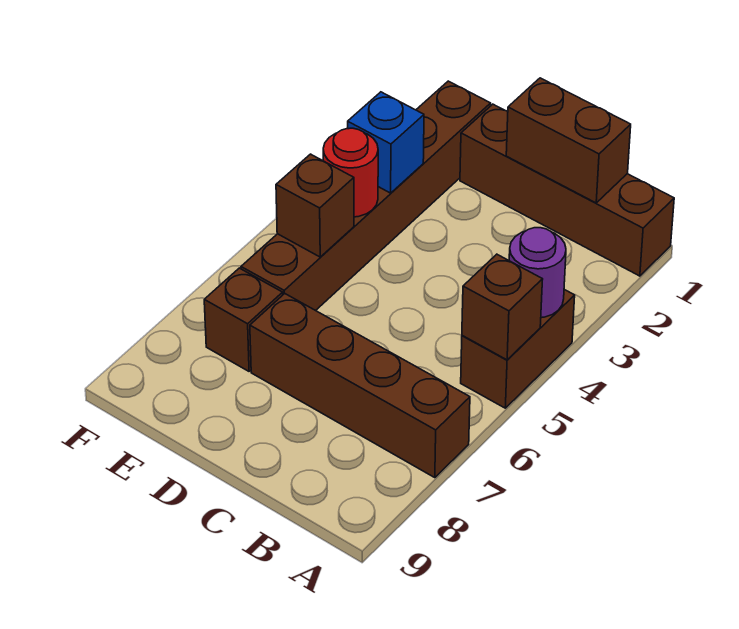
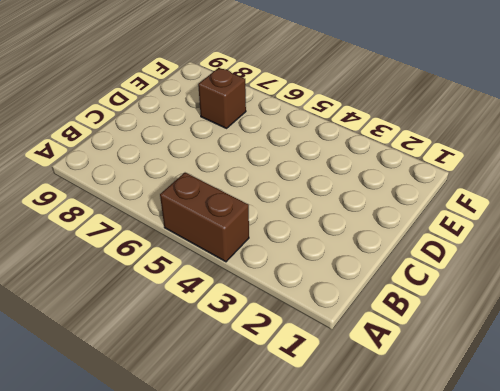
none -> brown brick A1:D1 level 1
none -> brown brick A7:D7 level 1

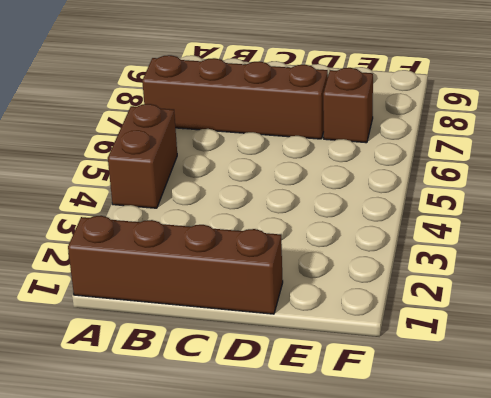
none -> brown brick E1:E6 level 1
none -> purple round brick A4 level 2

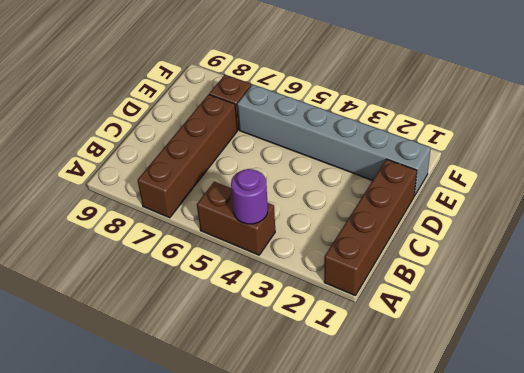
grey brick E1:E6 level 1 -> brown brick E1:E6 level 1
none -> brown brick A5 level 2
none -> brown brick B1:C1 level 2

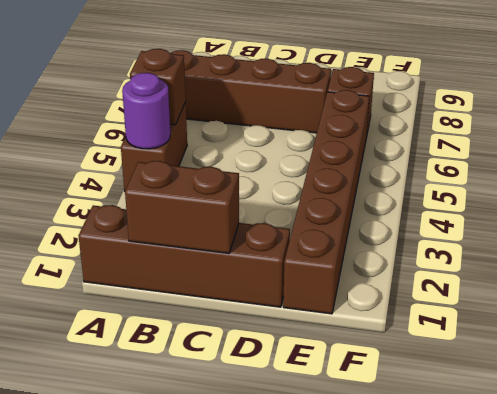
none -> blue brick E3 level 2
none -> red round brick E4 level 2

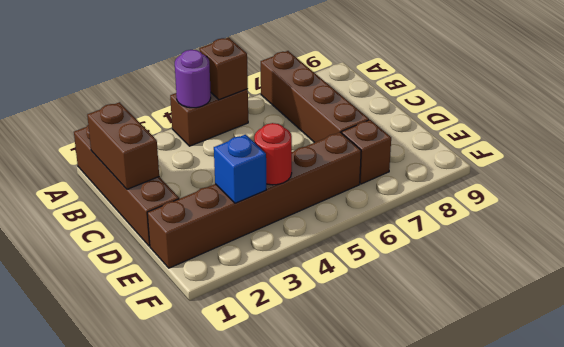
none -> brown brick E5 level 2

